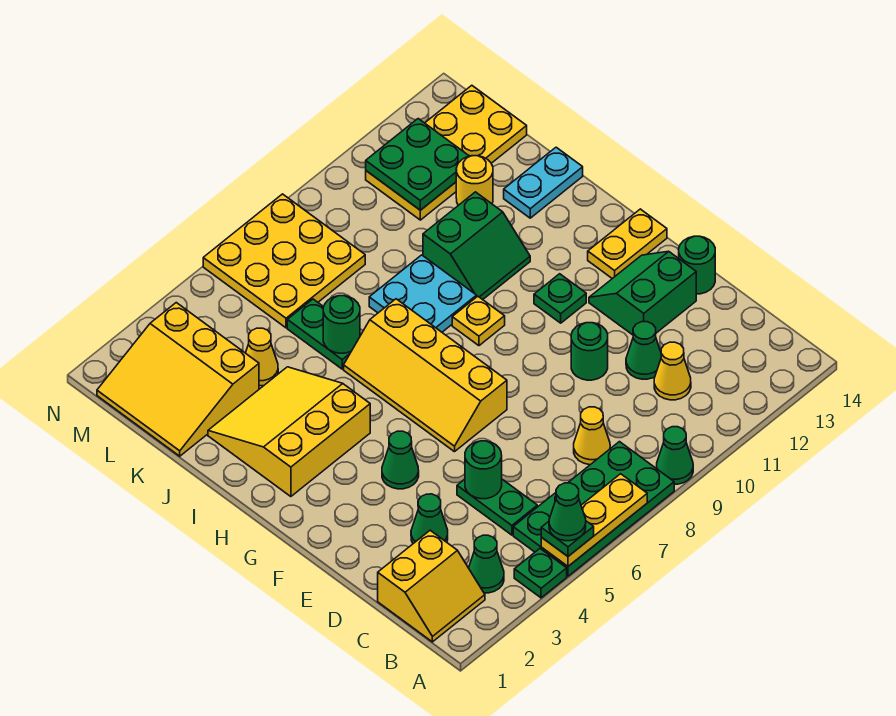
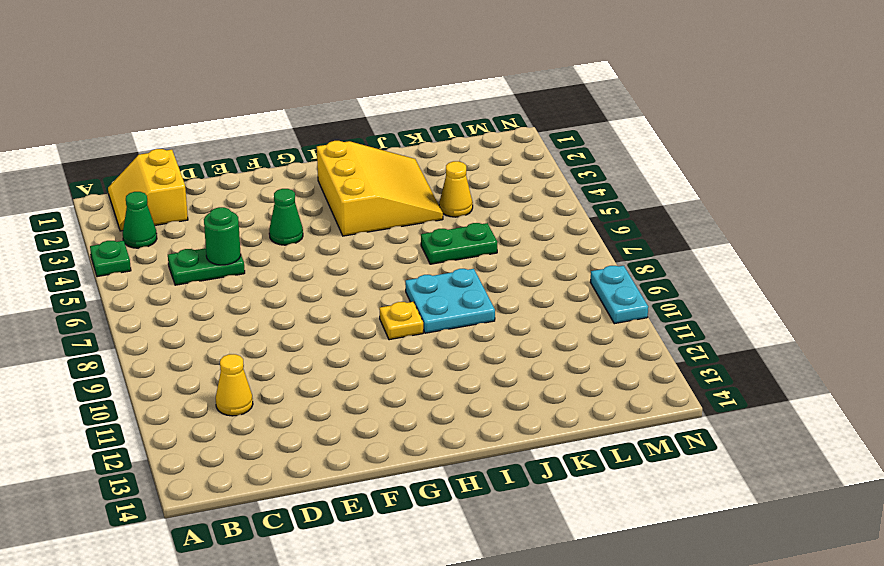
cyan plate N9:N10 level 1 -> cyan plate J13:J14 level 1
none -> green plate A5:B8 level 1
none -> green cone A9 level 1
none -> yellow cone C8 level 1
none -> green cone D3 level 1

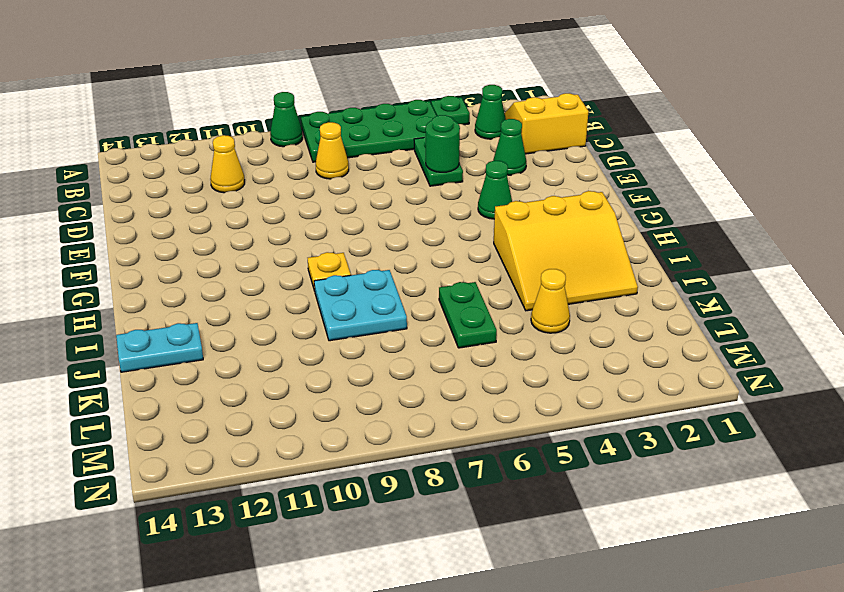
none -> green cone D11 level 1
none -> green round brick E10 level 1
none -> green slope E12:F13 level 1 top E
none -> green round brick E14 level 1

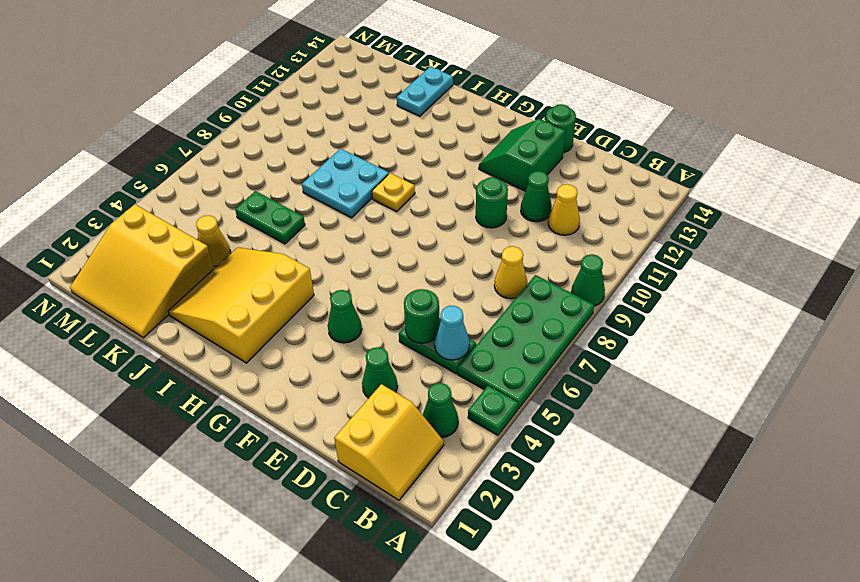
cyan cone C5 level 2 -> none
none -> yellow slope F6:I7 level 1 top 7
none -> green plate G11 level 1
none -> yellow plate G13:G14 level 1
none -> green slope I10:J11 level 1 top J

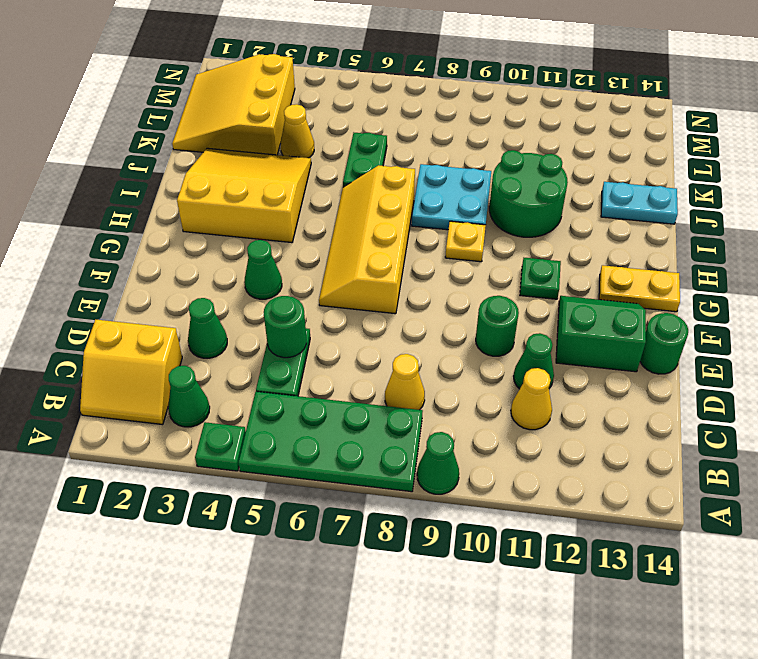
green round brick I10:J11 level 1 -> green slope I10:J11 level 1 top J
none -> yellow round brick K12 level 1
none -> yellow plate L6:N8 level 1
none -> yellow plate L11:M14 level 1
none -> yellow plate A5:A7 level 2

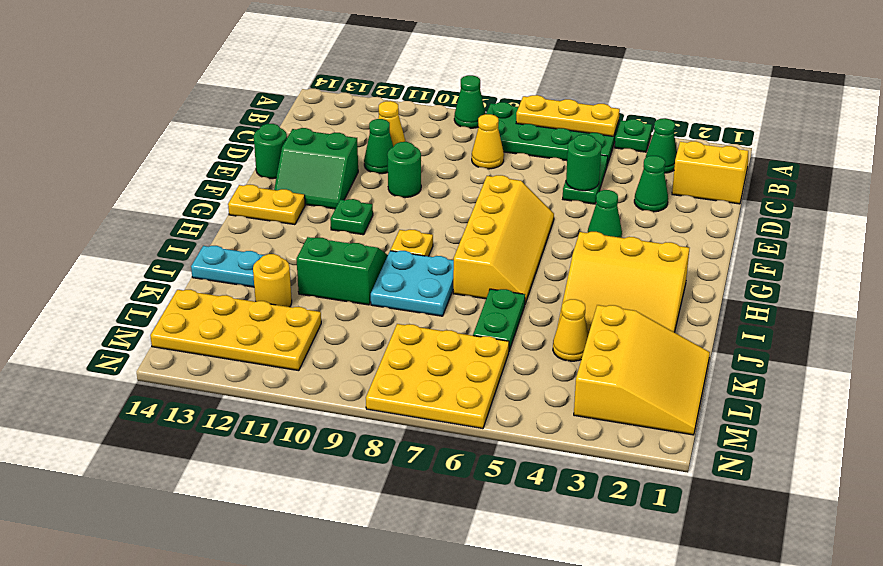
none -> green round brick J6 level 2
none -> green plate L11:M12 level 2
none -> green plate A5 level 3
none -> green cone A5 level 4

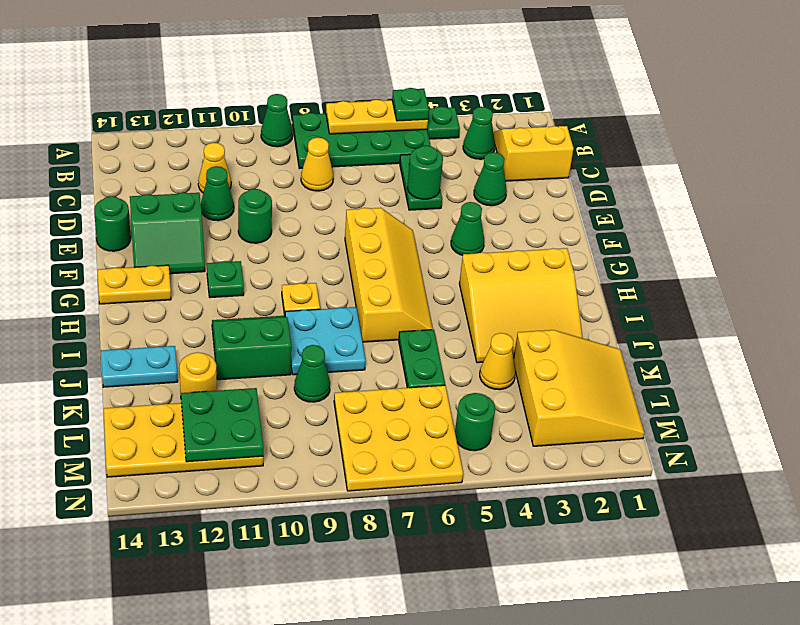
green cone K9 level 1 -> green cone A5 level 4
green round brick M5 level 1 -> green round brick J6 level 2

